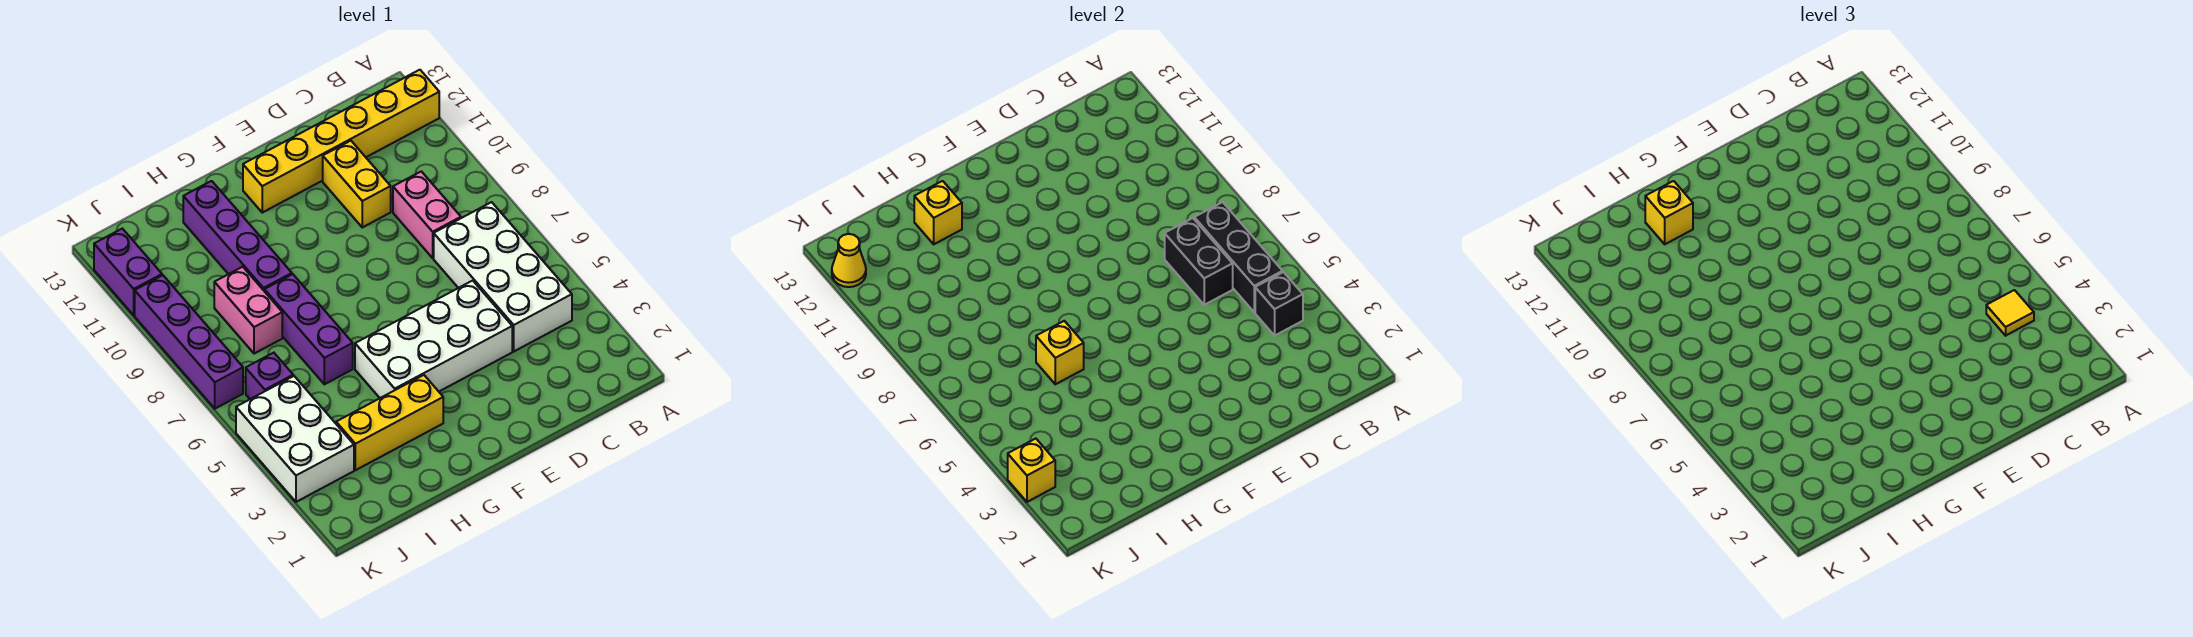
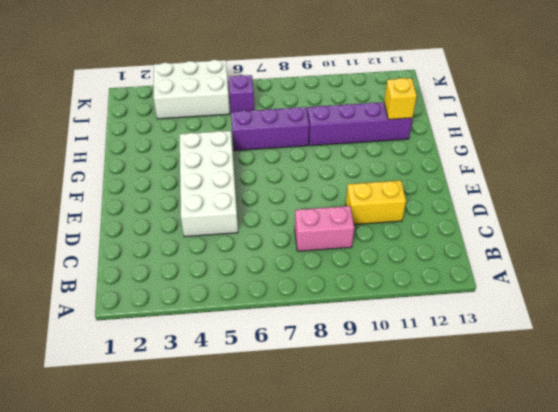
none -> yellow brick A12:F12 level 1
none -> white brick B4:C7 level 1
none -> yellow brick G3:I3 level 1

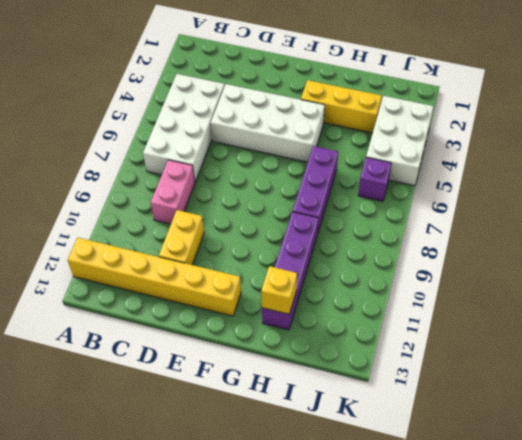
none -> pink brick I8:I9 level 1
none -> purple brick K7:K10 level 1
none -> purple brick K11:K12 level 1

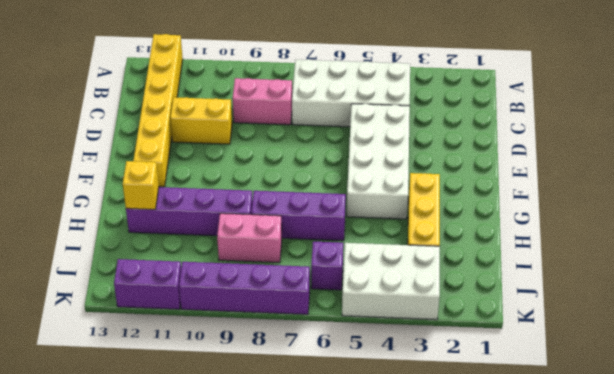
none -> black brick B4 level 2
none -> black brick B5:B7 level 2
none -> black brick C6:C7 level 2

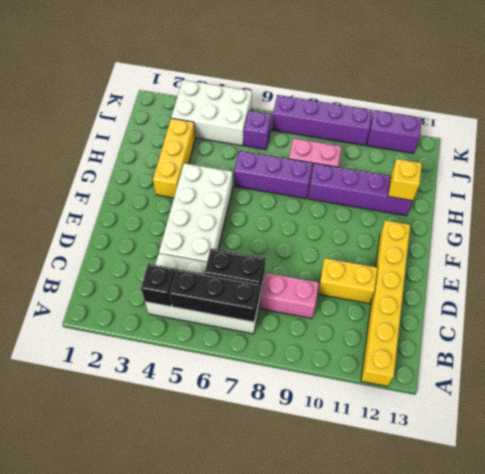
none -> yellow brick H6 level 2
none -> yellow brick K3 level 2
none -> yellow cone K12 level 2

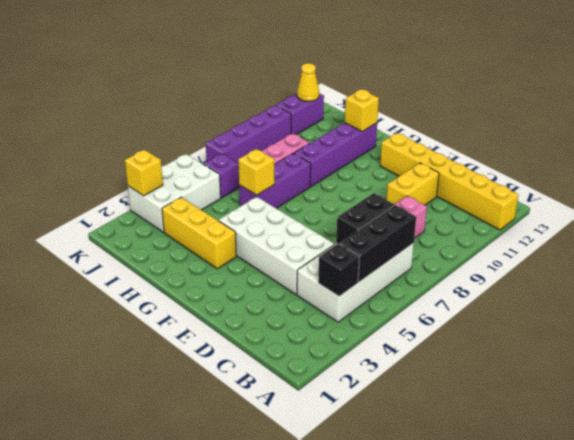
none -> yellow tile B4 level 3
none -> yellow brick H12 level 3

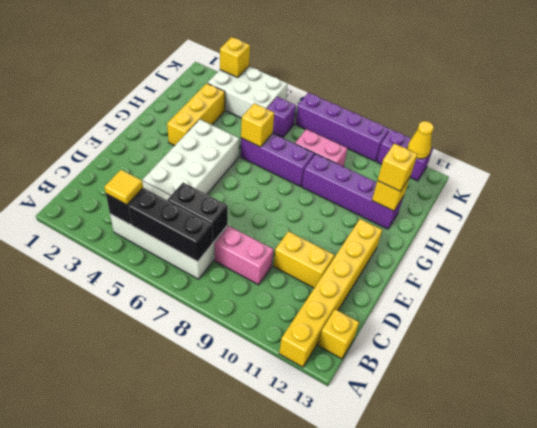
yellow brick B13 level 1 -> none

